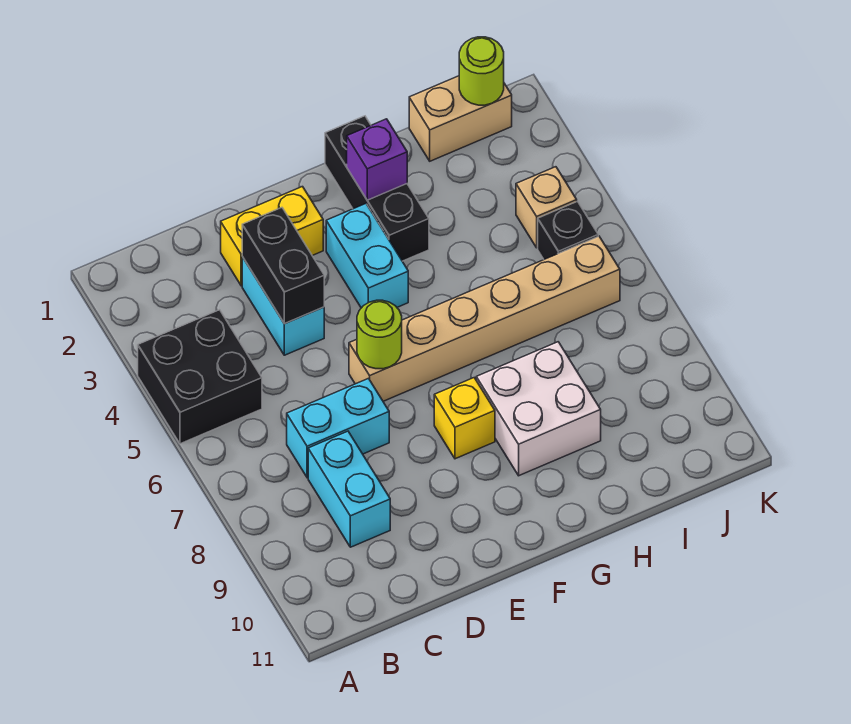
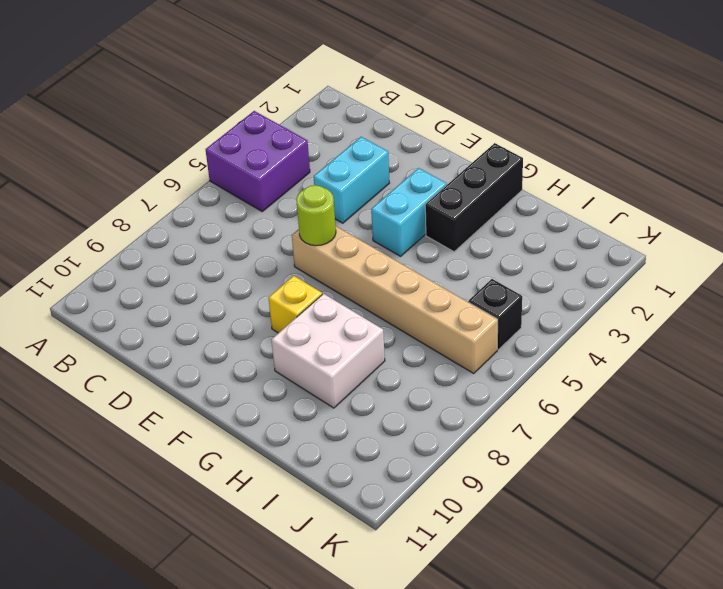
purple brick A4:B5 level 1 -> black brick A4:B5 level 1
none -> cyan brick C7:D7 level 1
none -> cyan brick C8:C9 level 1
none -> yellow brick D2:E2 level 1

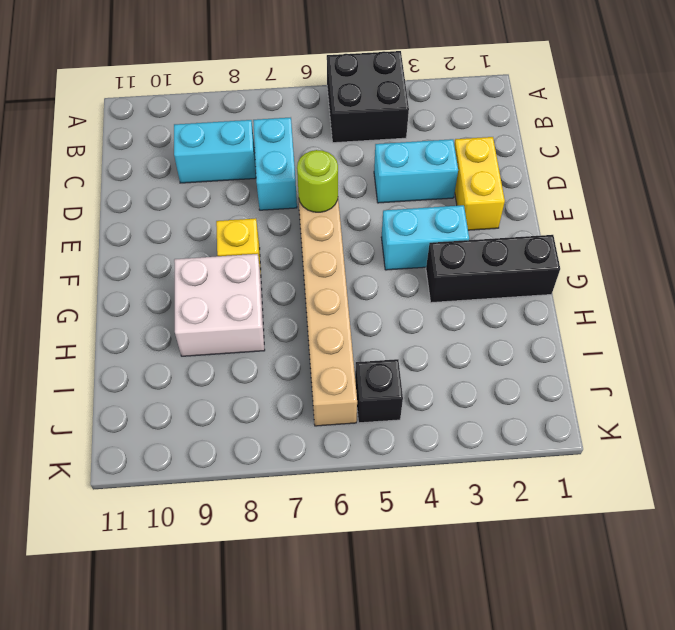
none -> tan brick I1:J1 level 1
none -> tan brick J4 level 1
none -> black brick D3:D4 level 2

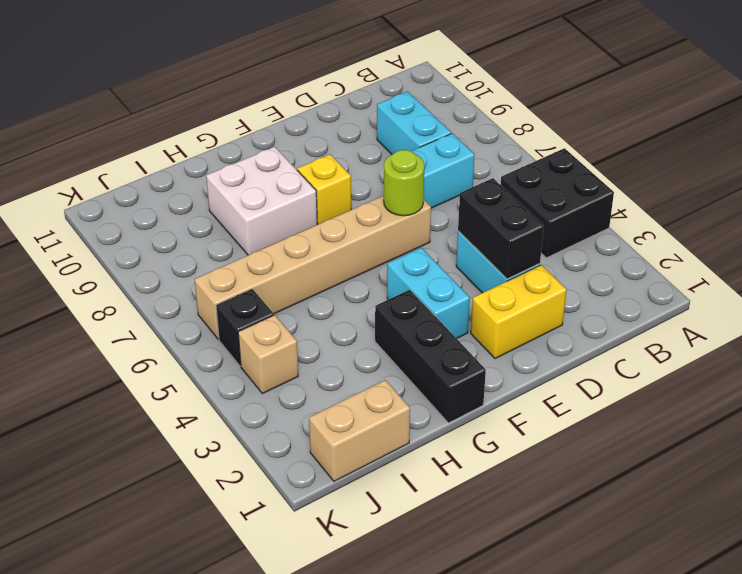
none -> purple brick G2 level 2
none -> lime round brick J1 level 2

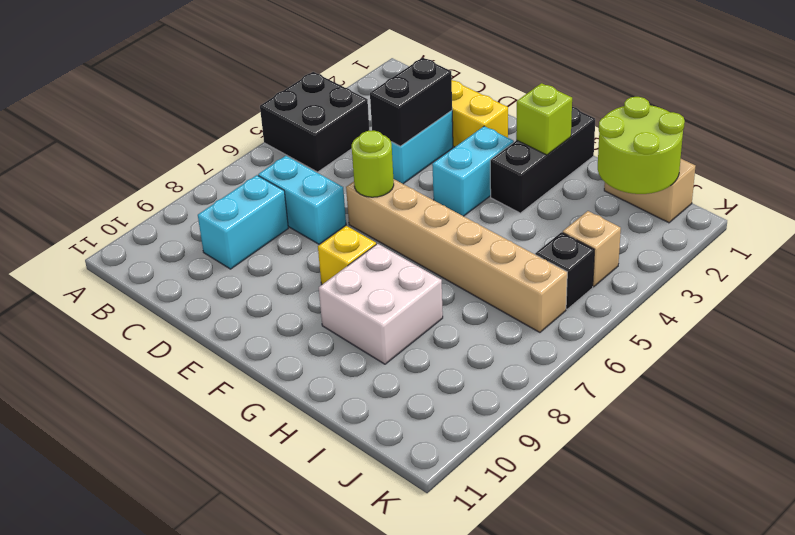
lime brick G2 level 2 -> purple brick G2 level 2
lime round brick I1:J2 level 2 -> lime round brick J1 level 2

